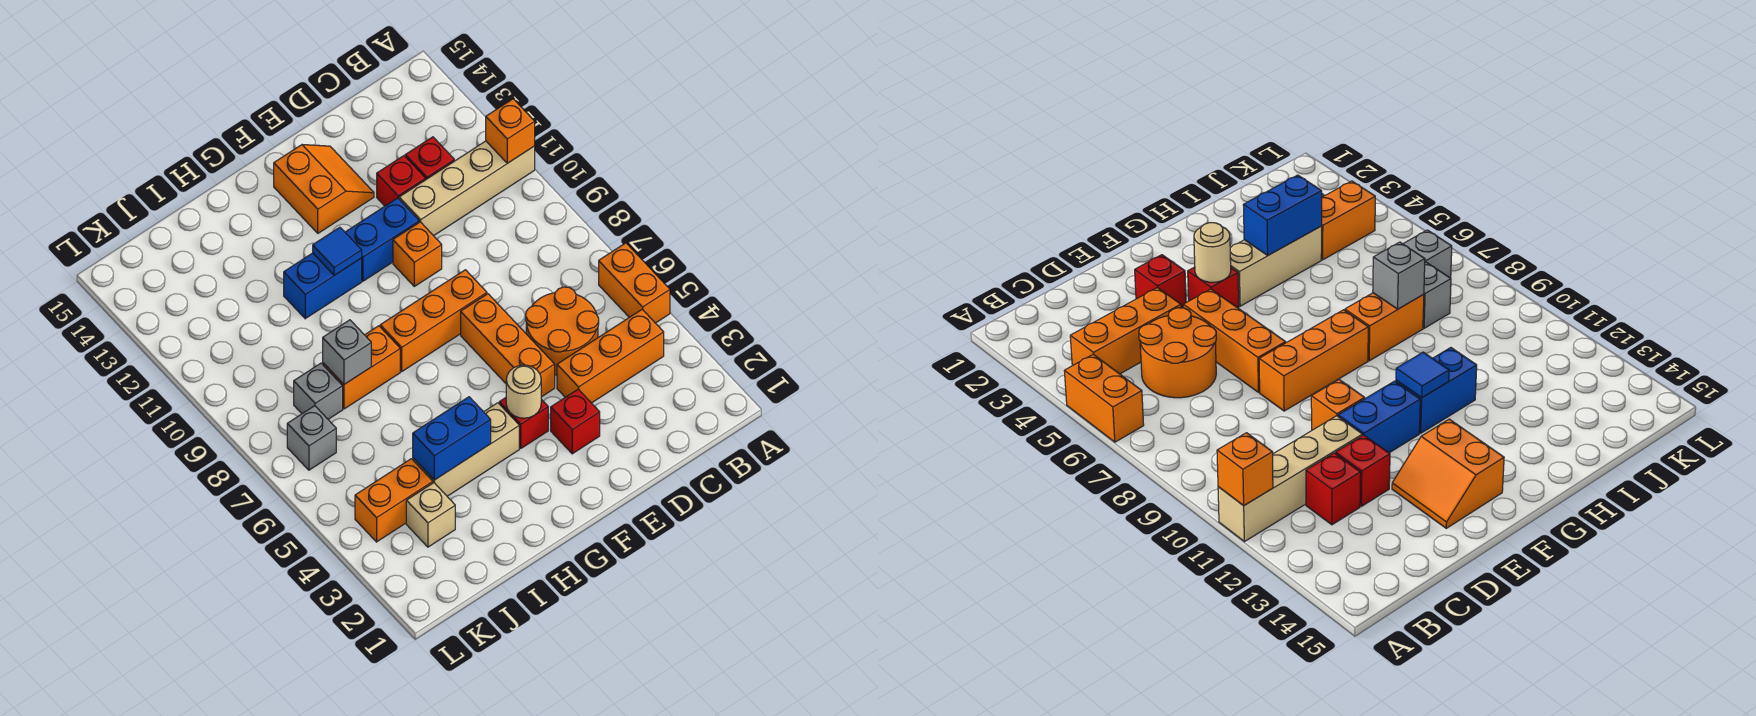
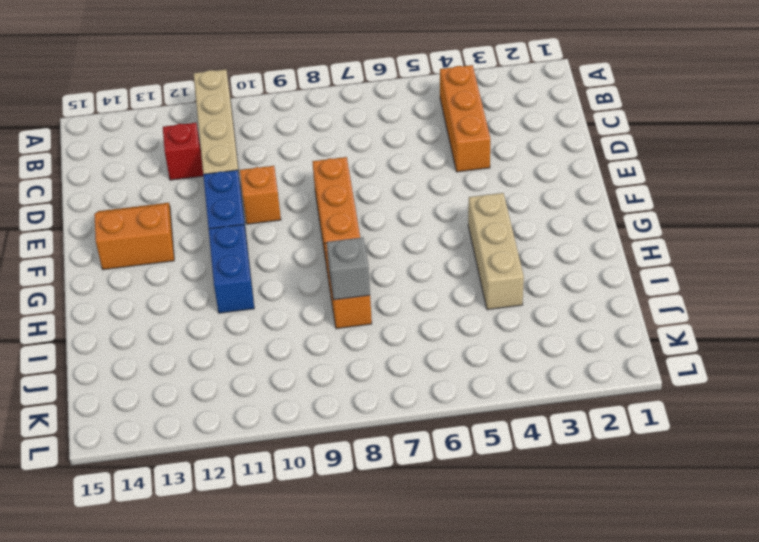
none -> orange brick A5:A6 level 1
none -> orange round brick C5:D6 level 1
none -> red brick D12 level 1

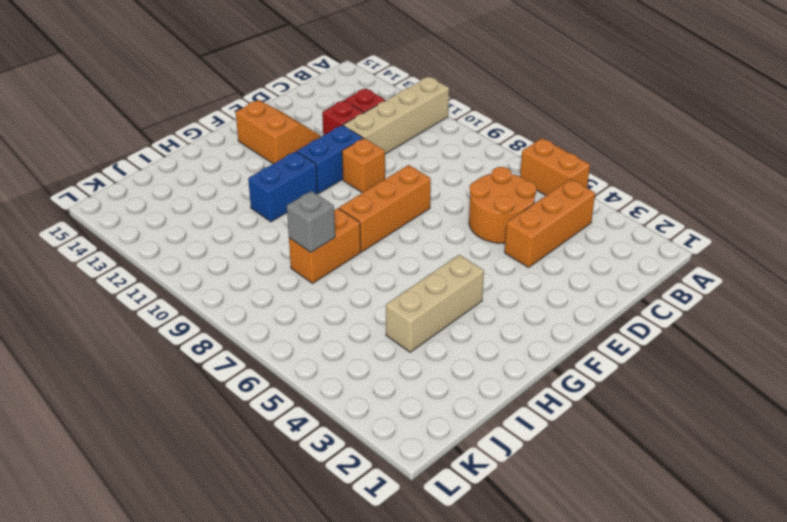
none -> red brick E3 level 1
none -> orange brick E5:E7 level 1
none -> red brick F4 level 1

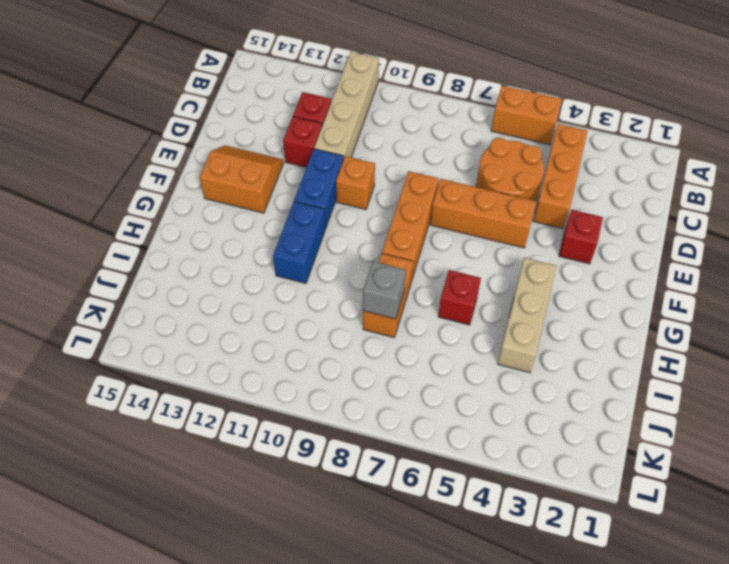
red brick H6 level 1 -> red brick F4 level 1
none -> tan brick J3 level 1
none -> orange brick J4:K4 level 1
none -> grey brick J8 level 1

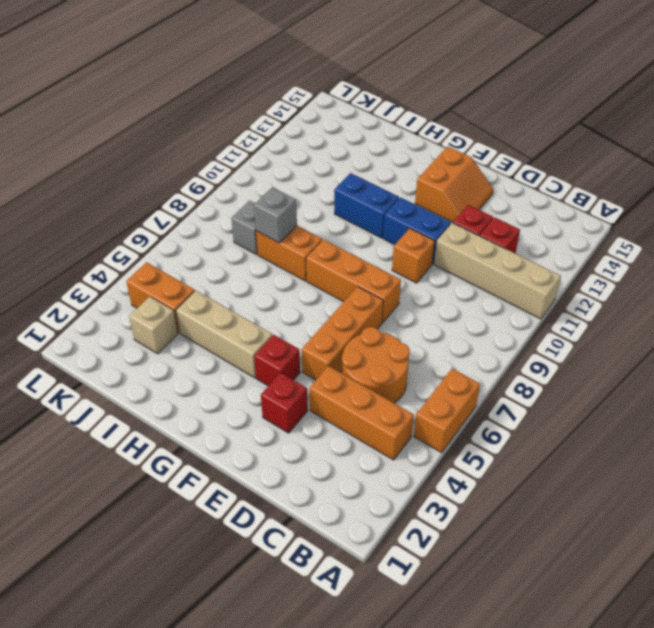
none -> grey brick K7 level 1
none -> orange brick A11 level 2
none -> tan round brick F4 level 2

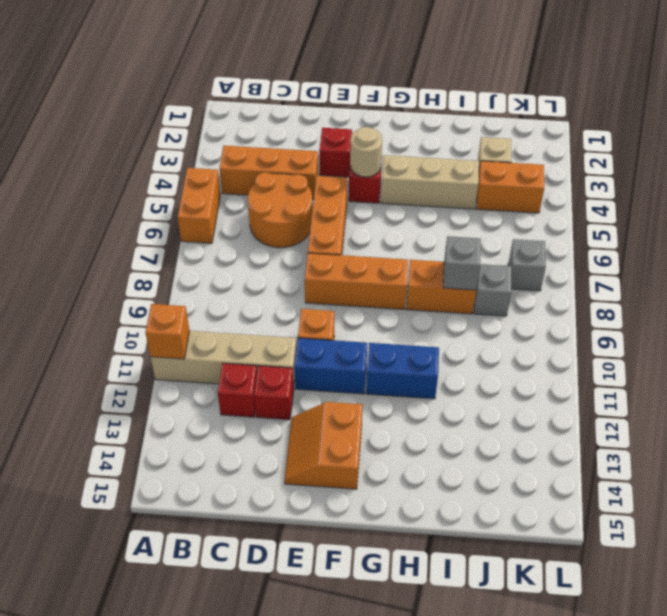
none -> blue tile G11 level 2
none -> blue brick H4:I4 level 2

